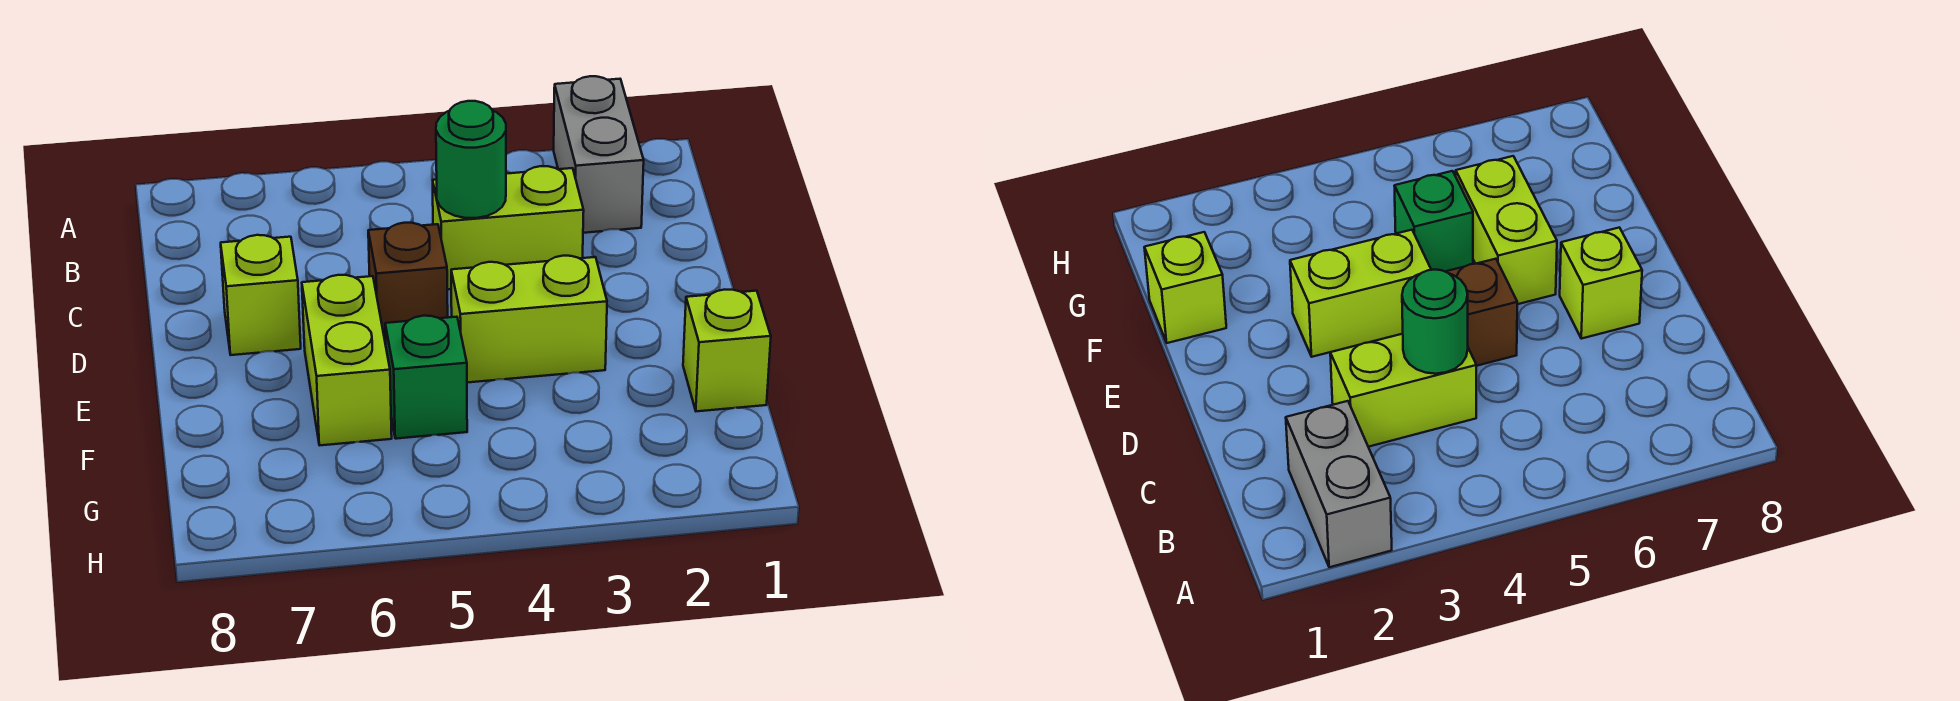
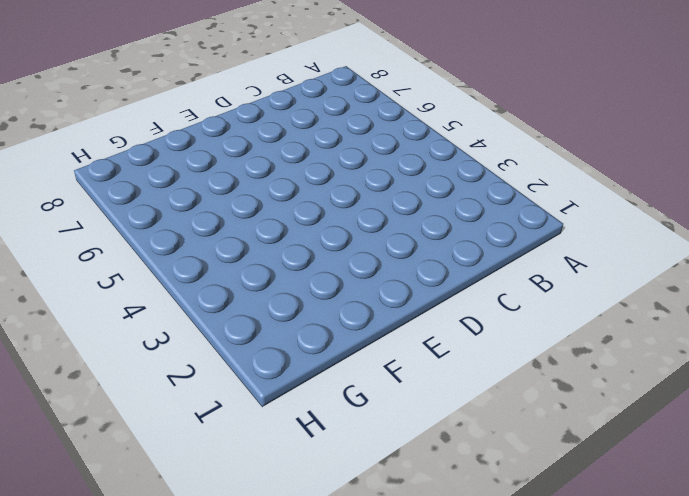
none -> grey brick A2:B2 level 1
none -> lime brick C3:C4 level 1

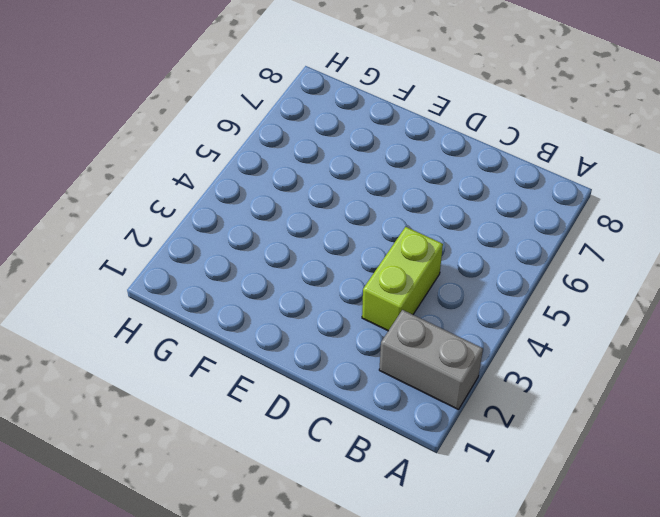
none -> brown brick D5 level 1
none -> lime brick D7 level 1

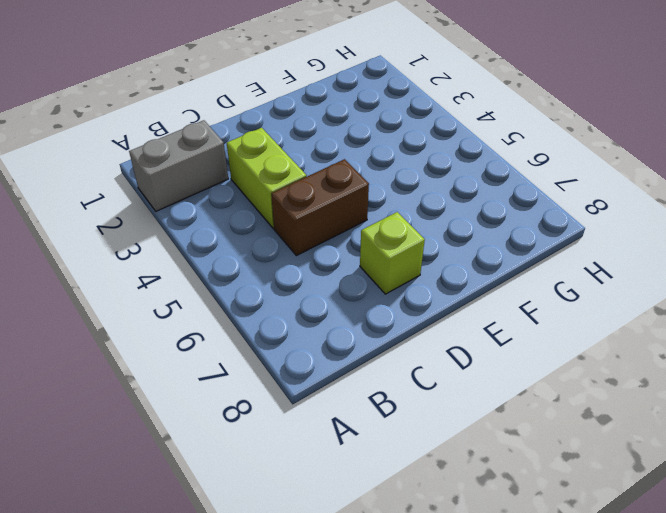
brown brick C5:D5 level 1 -> brown brick D5 level 1
none -> lime brick E3:E4 level 1
none -> lime brick E6:F6 level 1

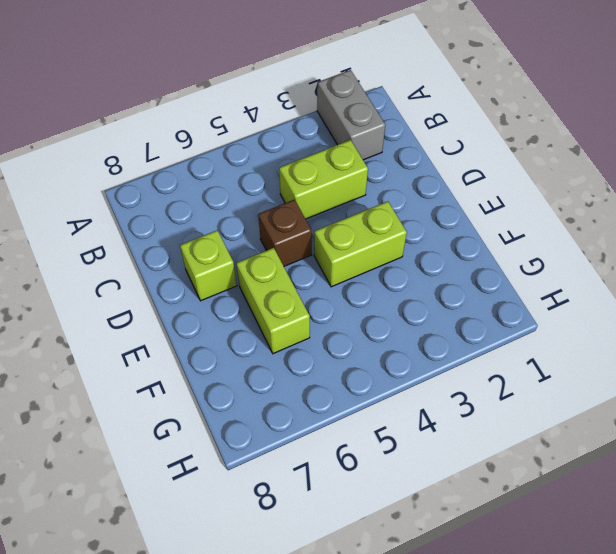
none -> lime brick F1 level 1
none -> green brick F5 level 1

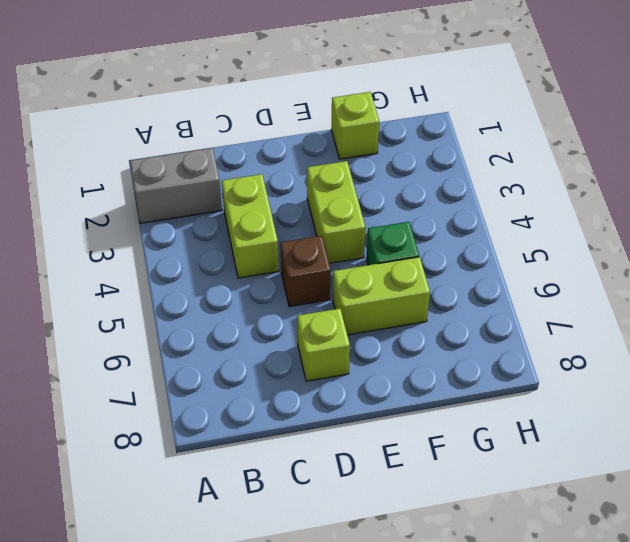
none -> green round brick C4 level 2

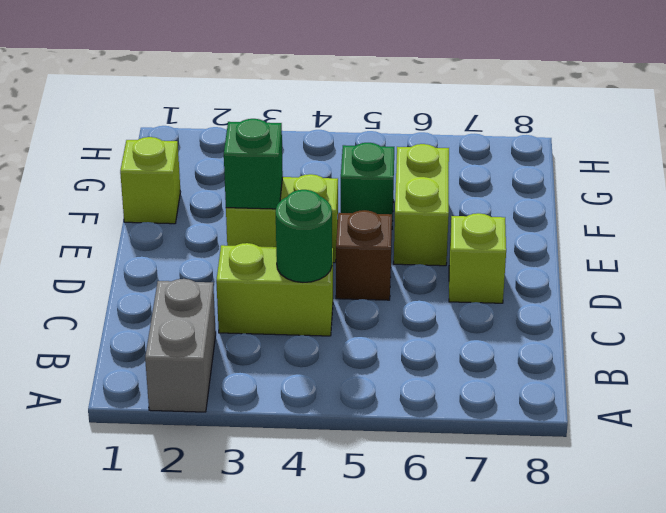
green brick E3 level 2 -> none

